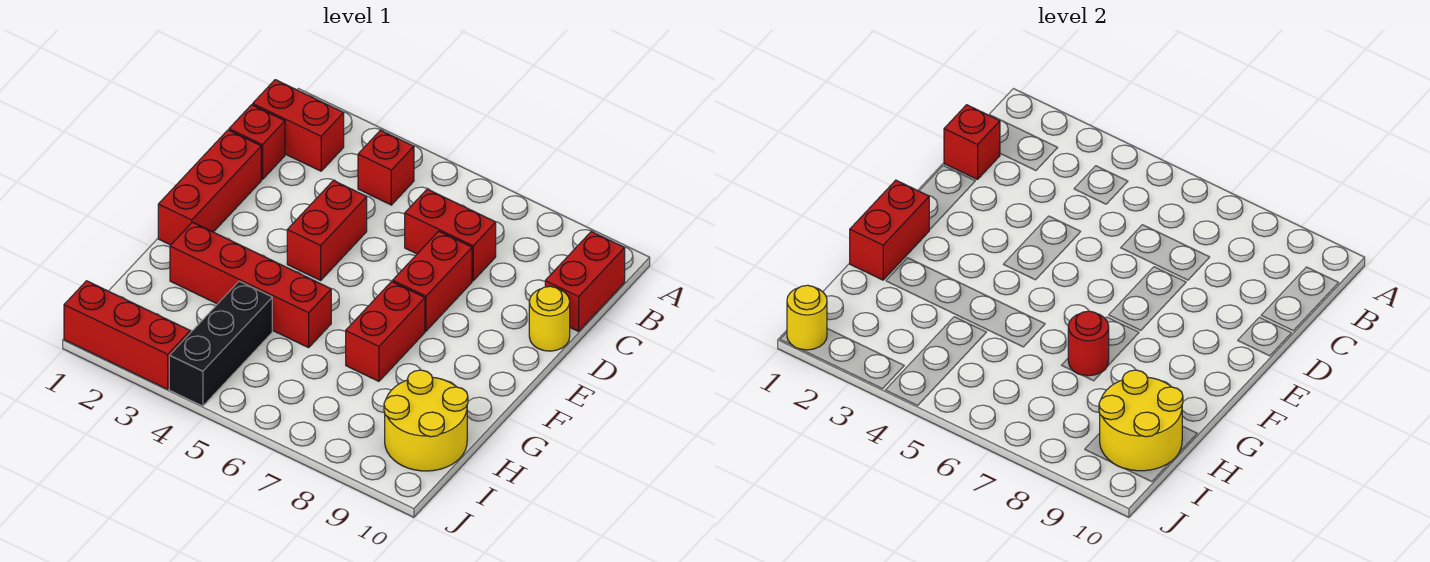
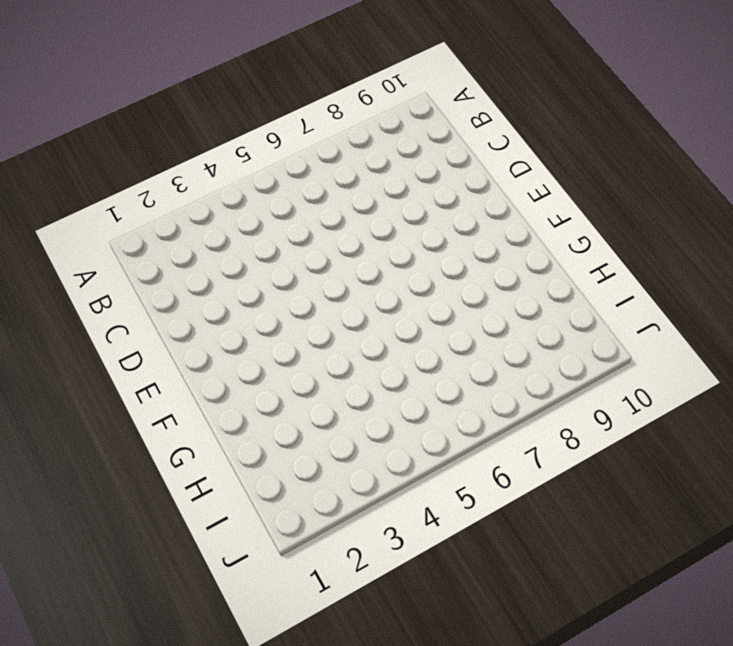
none -> red brick B1:B2 level 1
none -> red brick B4 level 1
none -> red brick B10:C10 level 1

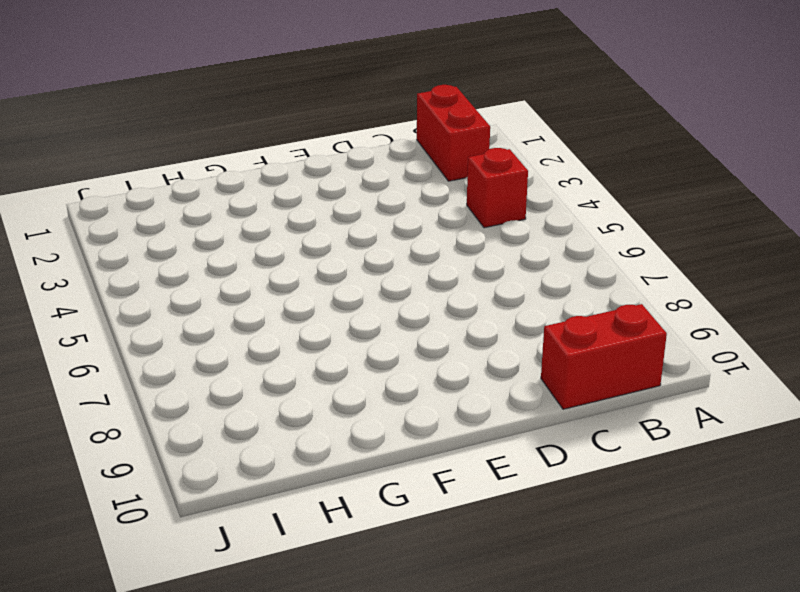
none -> red brick C1 level 1
none -> red brick C6:C7 level 1
none -> red brick D1:F1 level 1

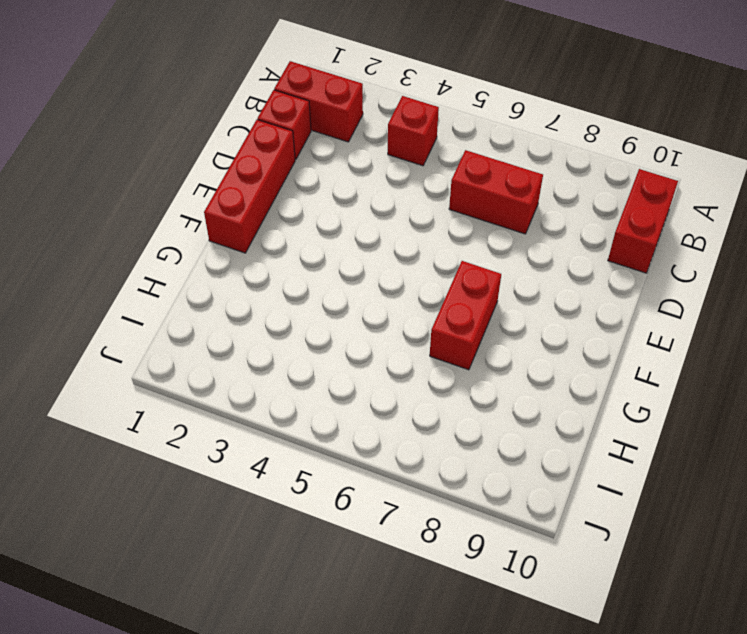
none -> red brick D4:E4 level 1
none -> red brick D7:E7 level 1
none -> yellow round brick D10 level 1

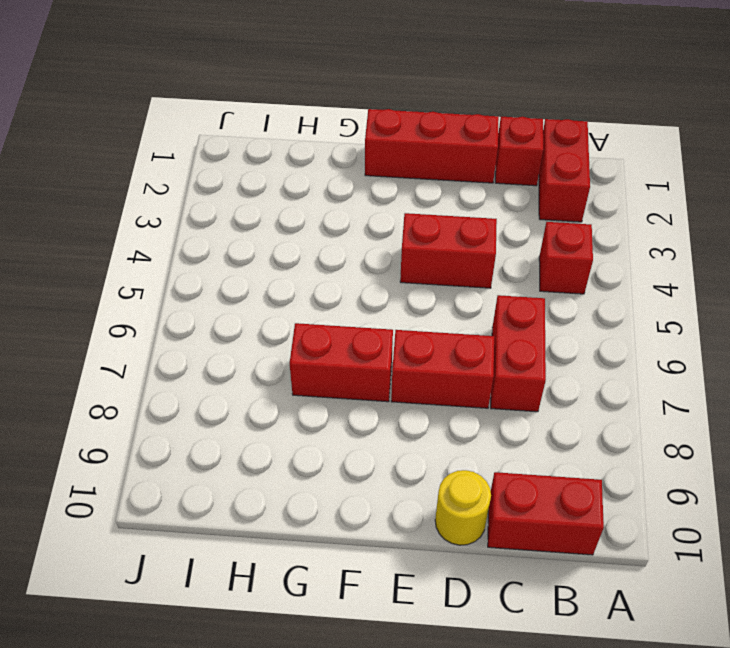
none -> red brick G2:G5 level 1
none -> black brick H4:J4 level 1
none -> yellow round brick H9:I10 level 1

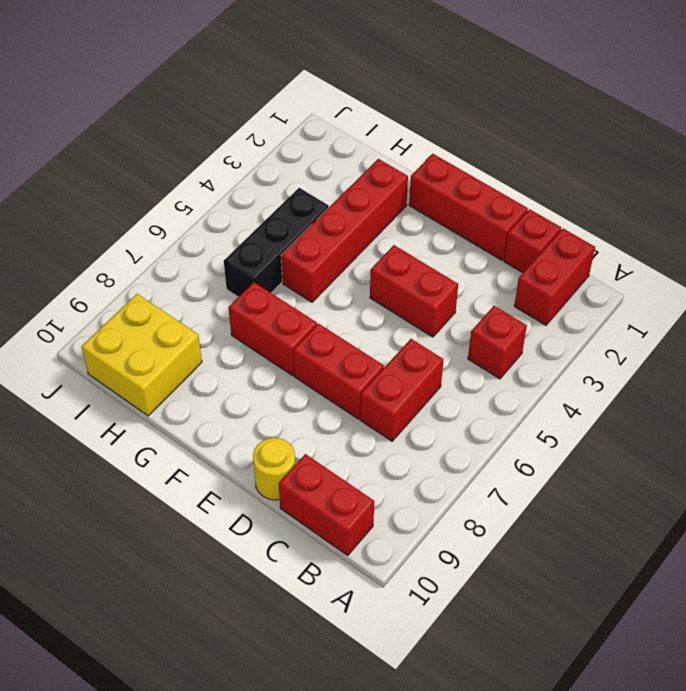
black brick H4:H6 level 1 -> black brick H4:J4 level 1
yellow brick H9:I10 level 1 -> yellow round brick H9:I10 level 1
none -> red brick J1:J3 level 1
none -> red brick C1 level 2
none -> red brick F1:G1 level 2

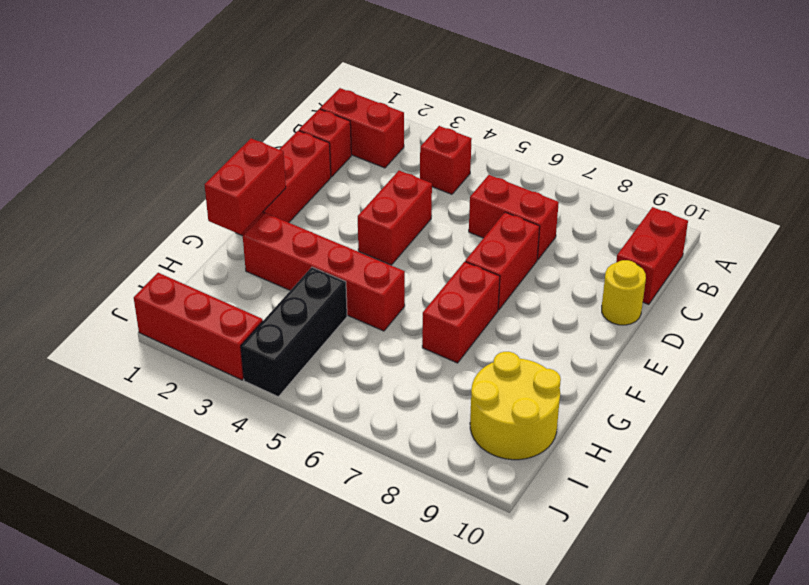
none -> red brick C1 level 2
none -> red round brick G7 level 2
none -> yellow round brick H9:I10 level 2

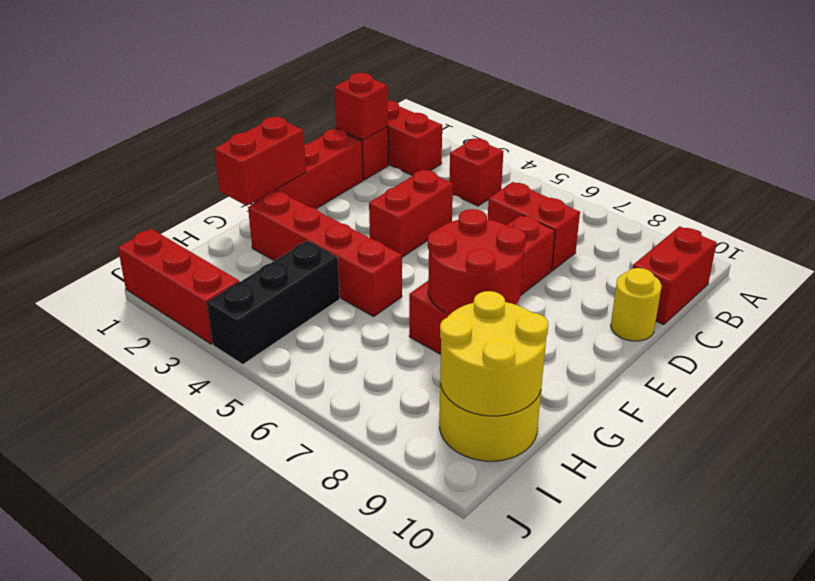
red round brick F7:G8 level 2 -> red round brick G7 level 2
none -> yellow round brick J1 level 2

